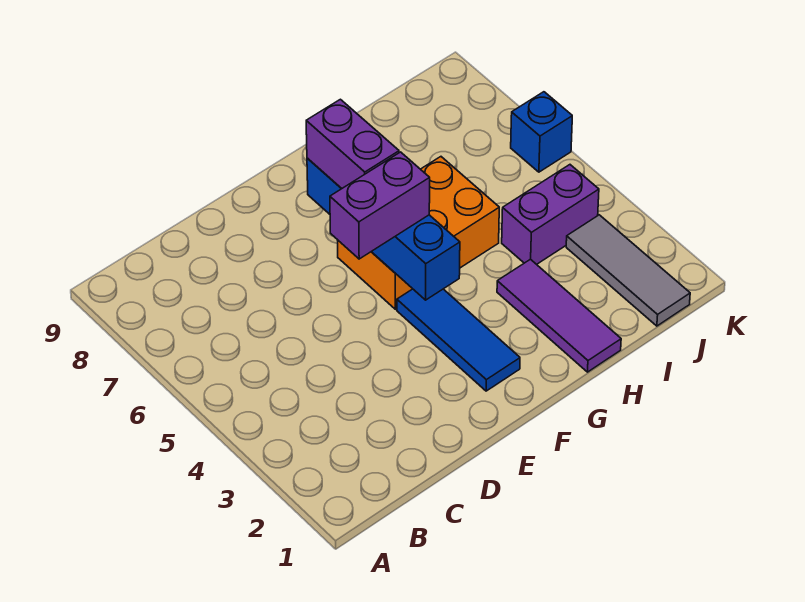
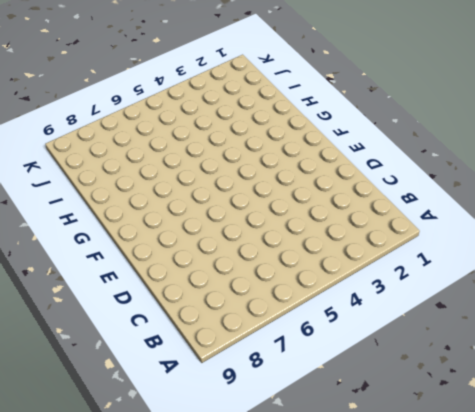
none -> blue tile F2:F4 level 1
none -> orange brick F5:H6 level 1

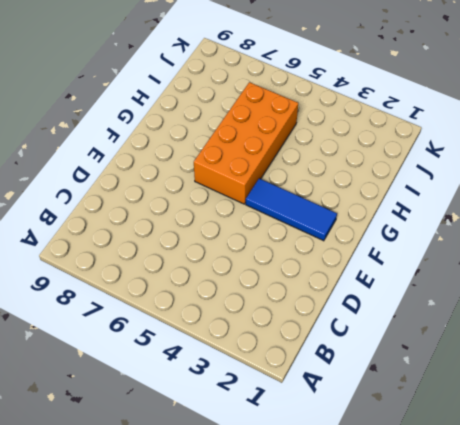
orange brick F5:I6 level 1 -> orange brick F5:H6 level 1
none -> purple tile H1:H3 level 1
none -> purple brick I4:J4 level 1

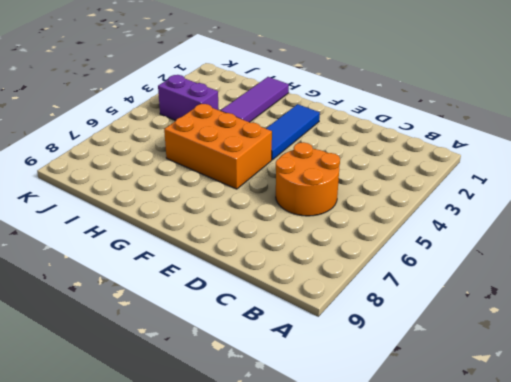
orange round brick C5:D6 level 1 -> none
none -> grey tile J1:J3 level 1
none -> blue brick K6 level 1

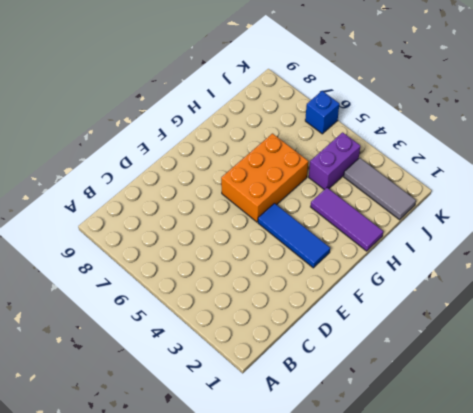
none -> blue brick F4:F7 level 2
none -> purple brick E5:F5 level 3

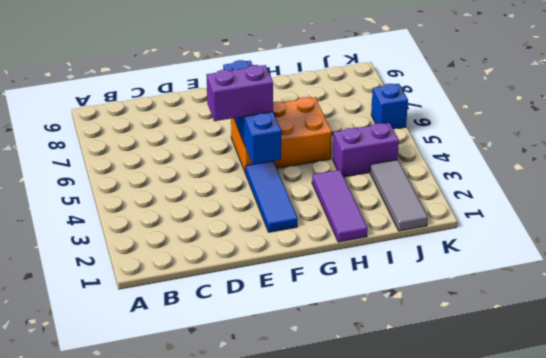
none -> purple brick F6:F7 level 3

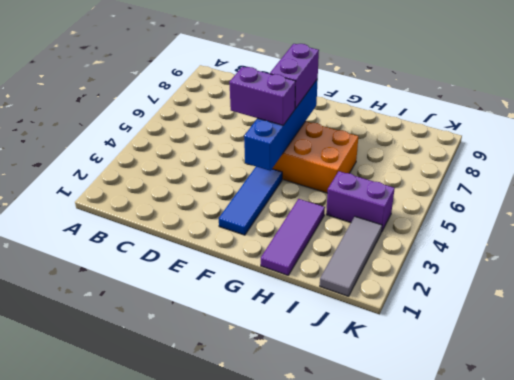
none -> blue brick K6 level 1

